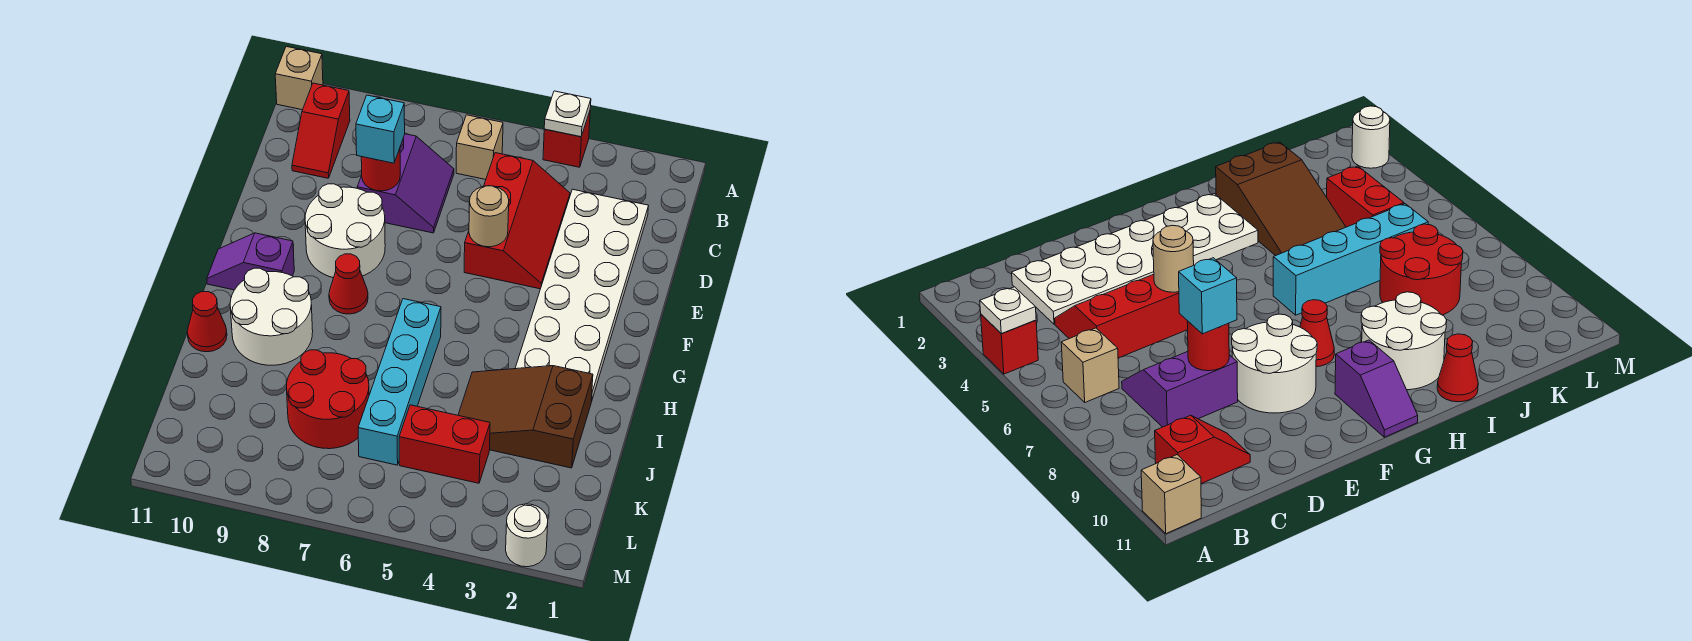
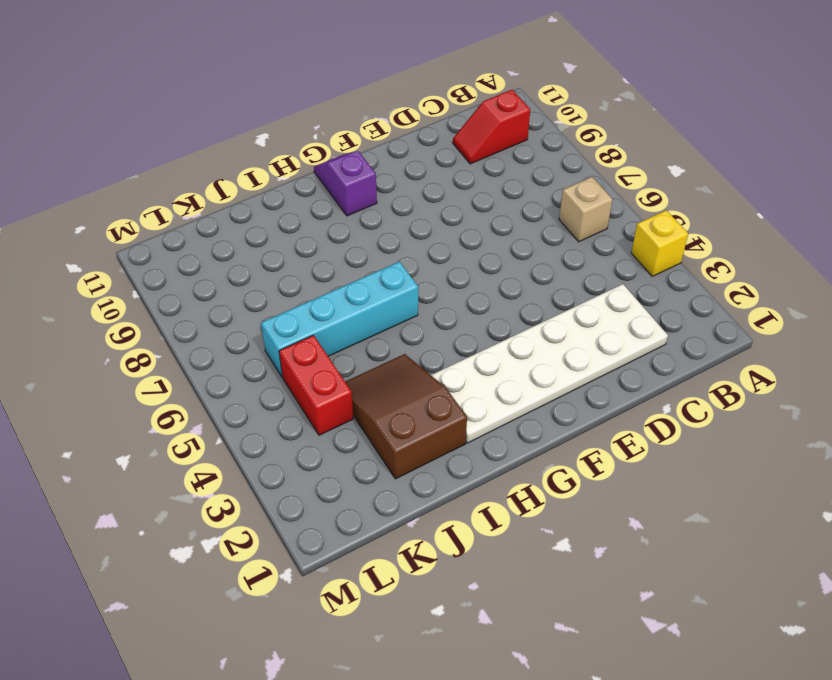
yellow brick A4 level 1 -> red brick A4 level 1
none -> tan brick A11 level 1
none -> red slope C4:E5 level 1 top 5
none -> purple slope C7:D8 level 1 top 8

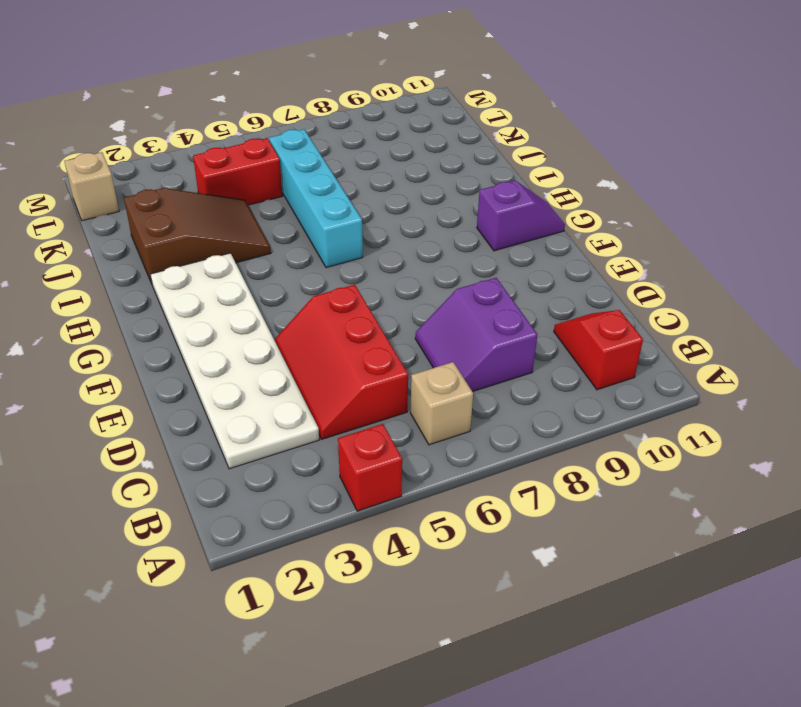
tan brick L1 level 1 -> tan brick A11 level 1
none -> white round brick E8:F9 level 1
none -> red cone G8 level 1
none -> white round brick H9:I10 level 1

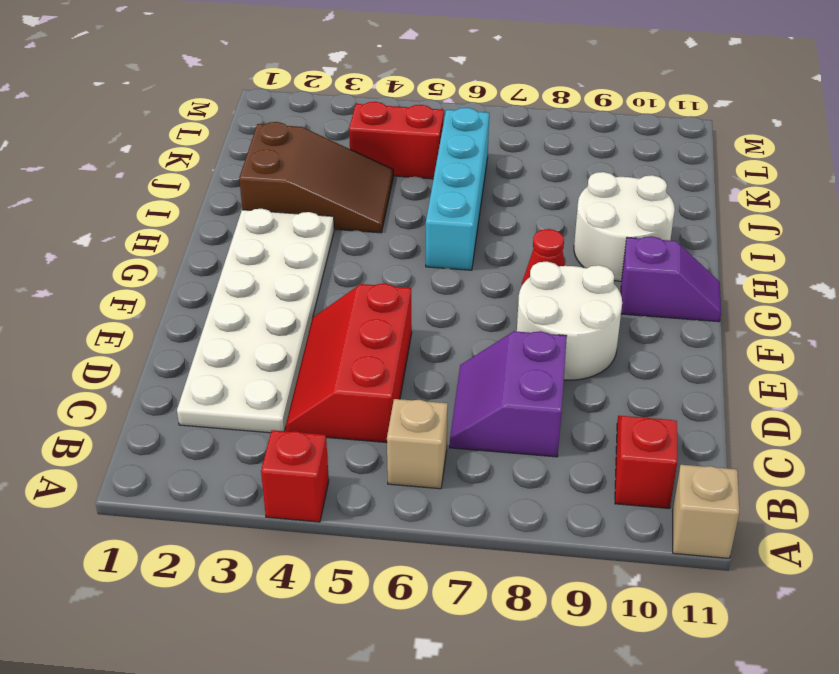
none -> red cone I11 level 1
none -> red round brick J7:K8 level 1
none -> white round brick M2 level 1

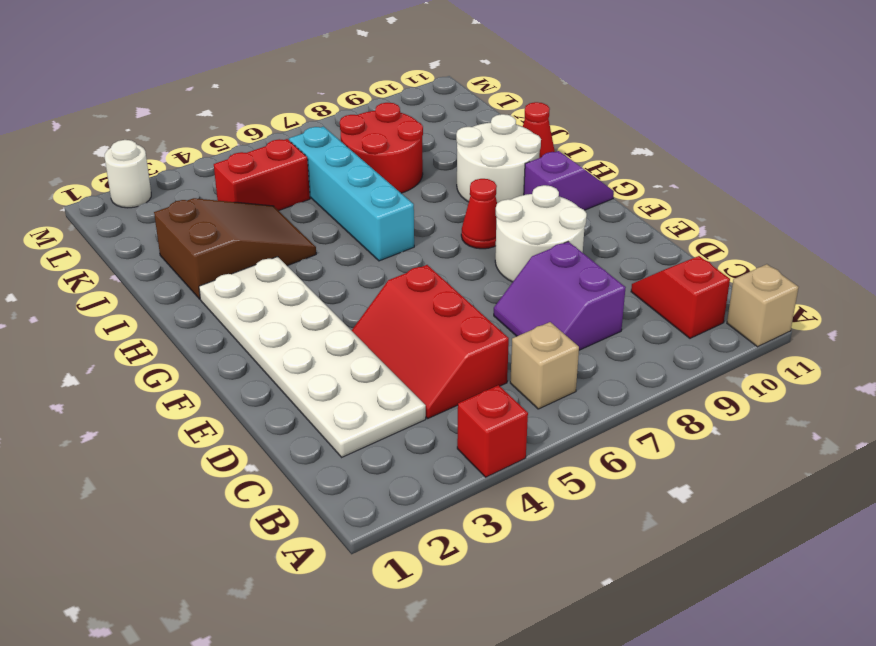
none -> white plate A4 level 2
none -> red round brick D8 level 2
none -> tan round brick E5 level 2

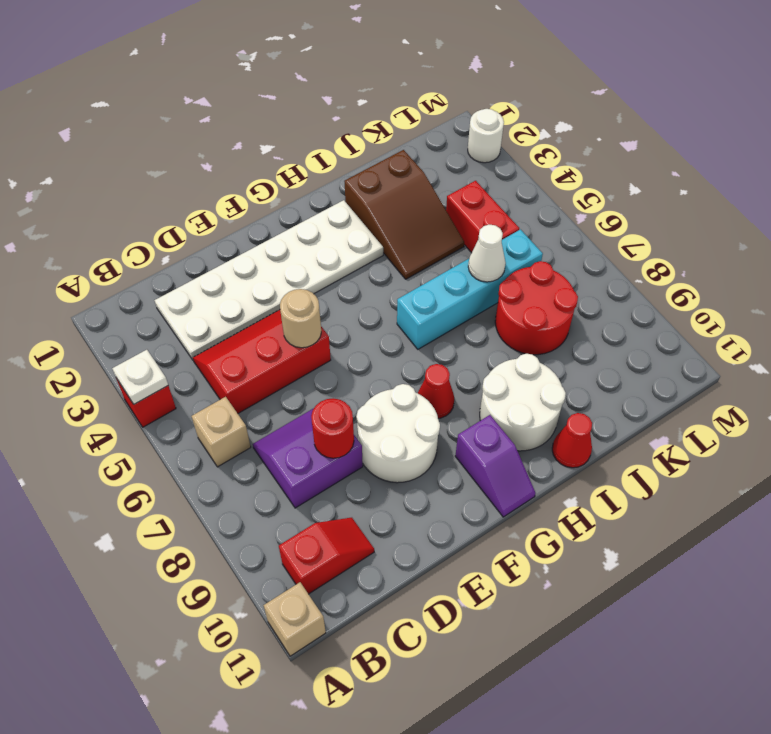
white cone J6 level 2 -> none
none -> cyan brick D8 level 3

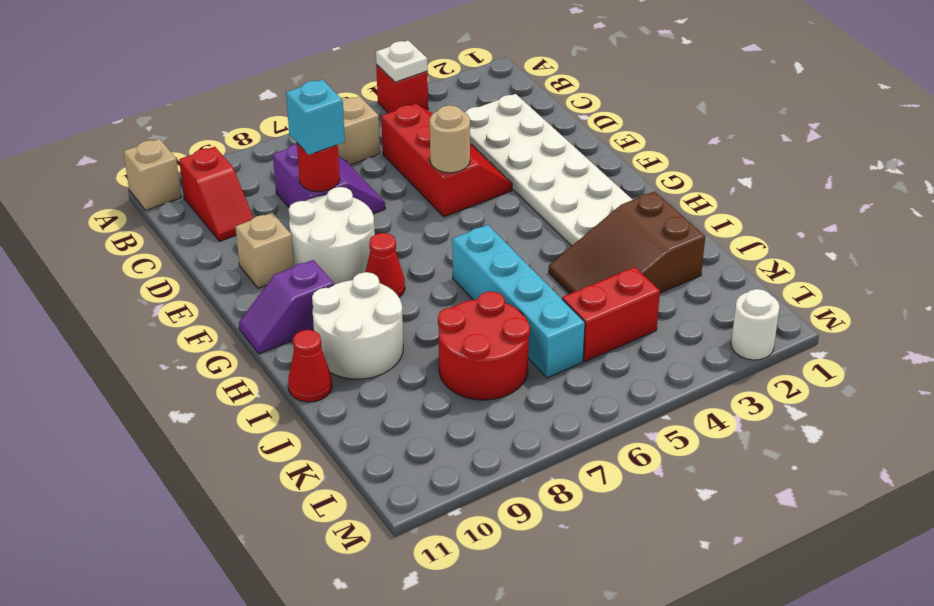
tan brick E10 level 1 -> none

